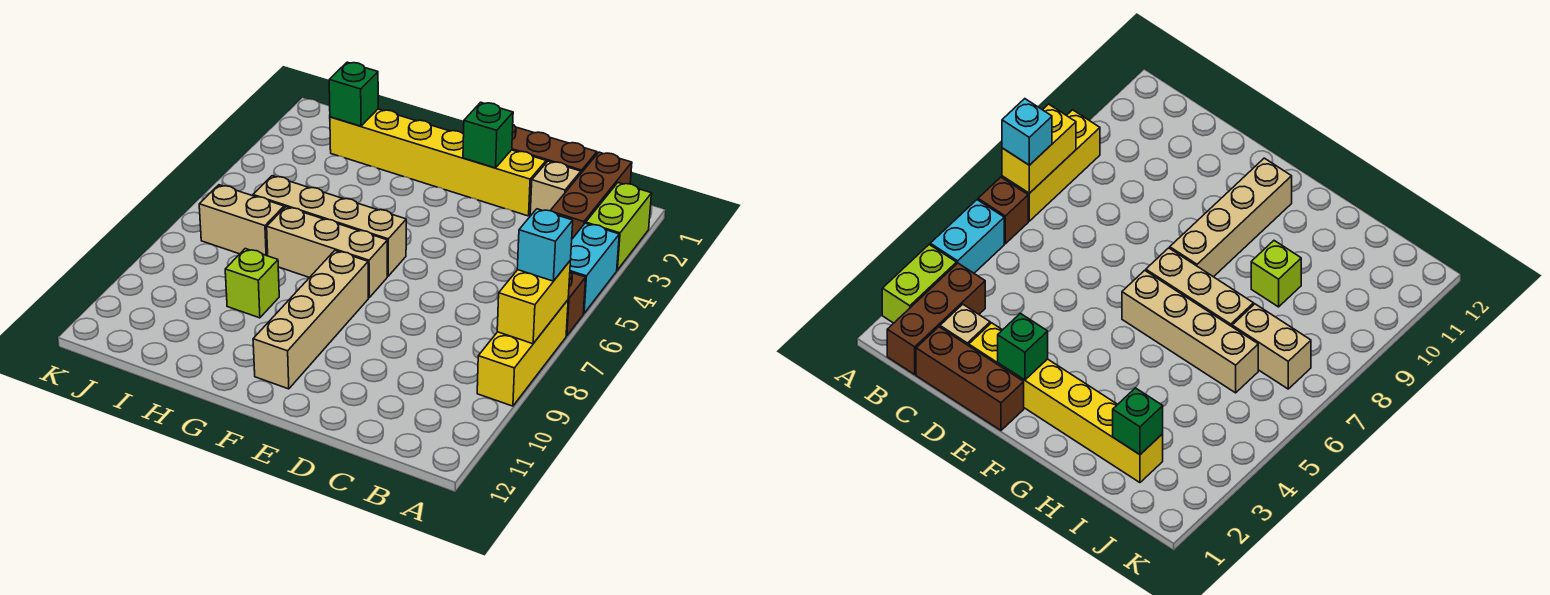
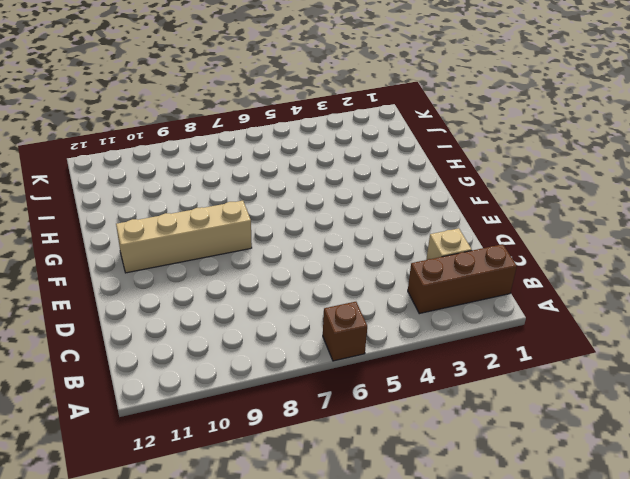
none -> lime brick A2:A3 level 1
none -> cyan brick A4:A5 level 1
none -> yellow brick A7:A9 level 1

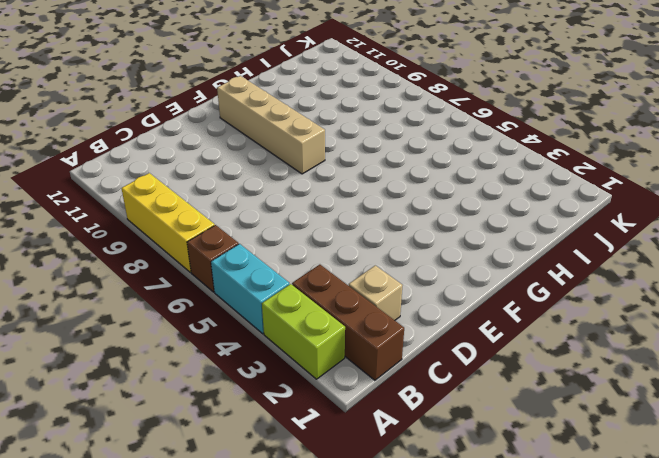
none -> brown brick C1:E1 level 1
none -> yellow brick D2:I2 level 1
none -> tan brick F6:I6 level 1

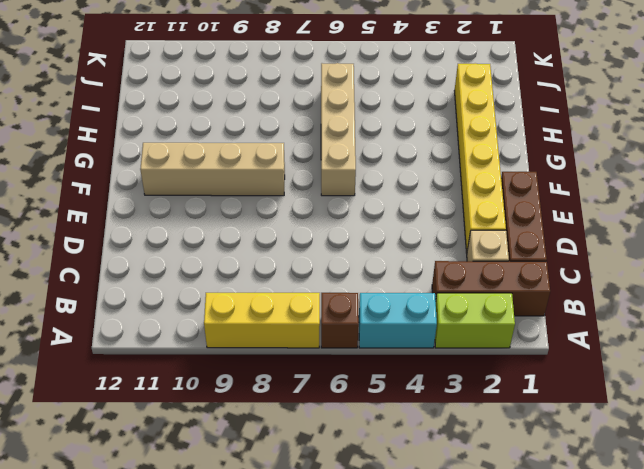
none -> tan brick F7:H7 level 1
none -> lime brick H9 level 1
none -> tan brick I7:J7 level 1

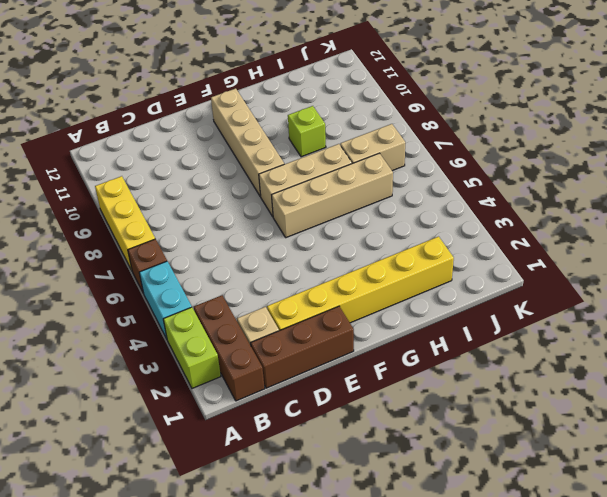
none -> yellow brick A7:A8 level 2
none -> green brick E2 level 2
none -> green brick I2 level 2

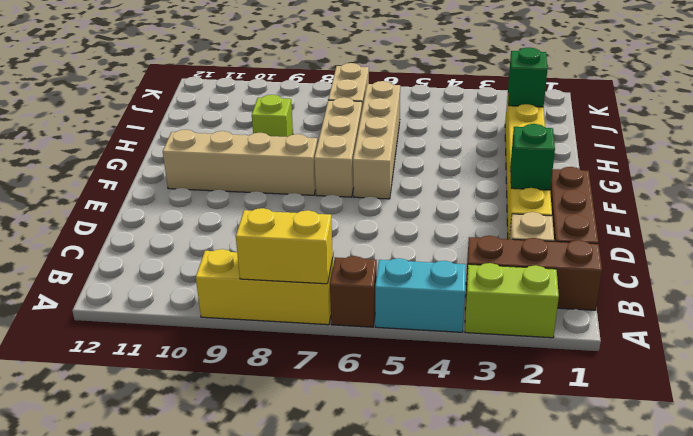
none -> cyan brick A7 level 3

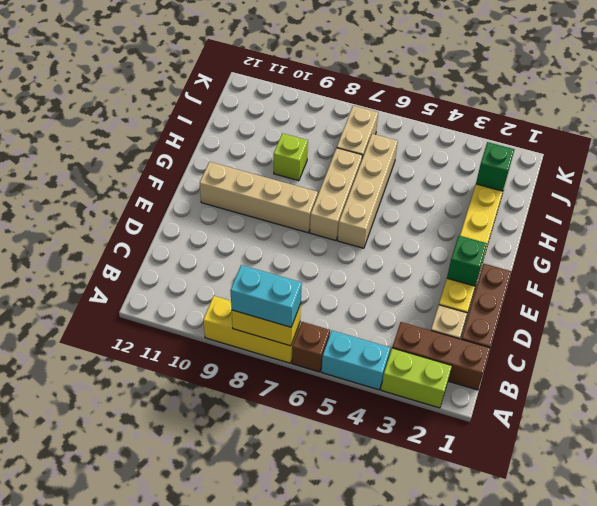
cyan brick A7:A8 level 3 -> cyan brick A7 level 3

